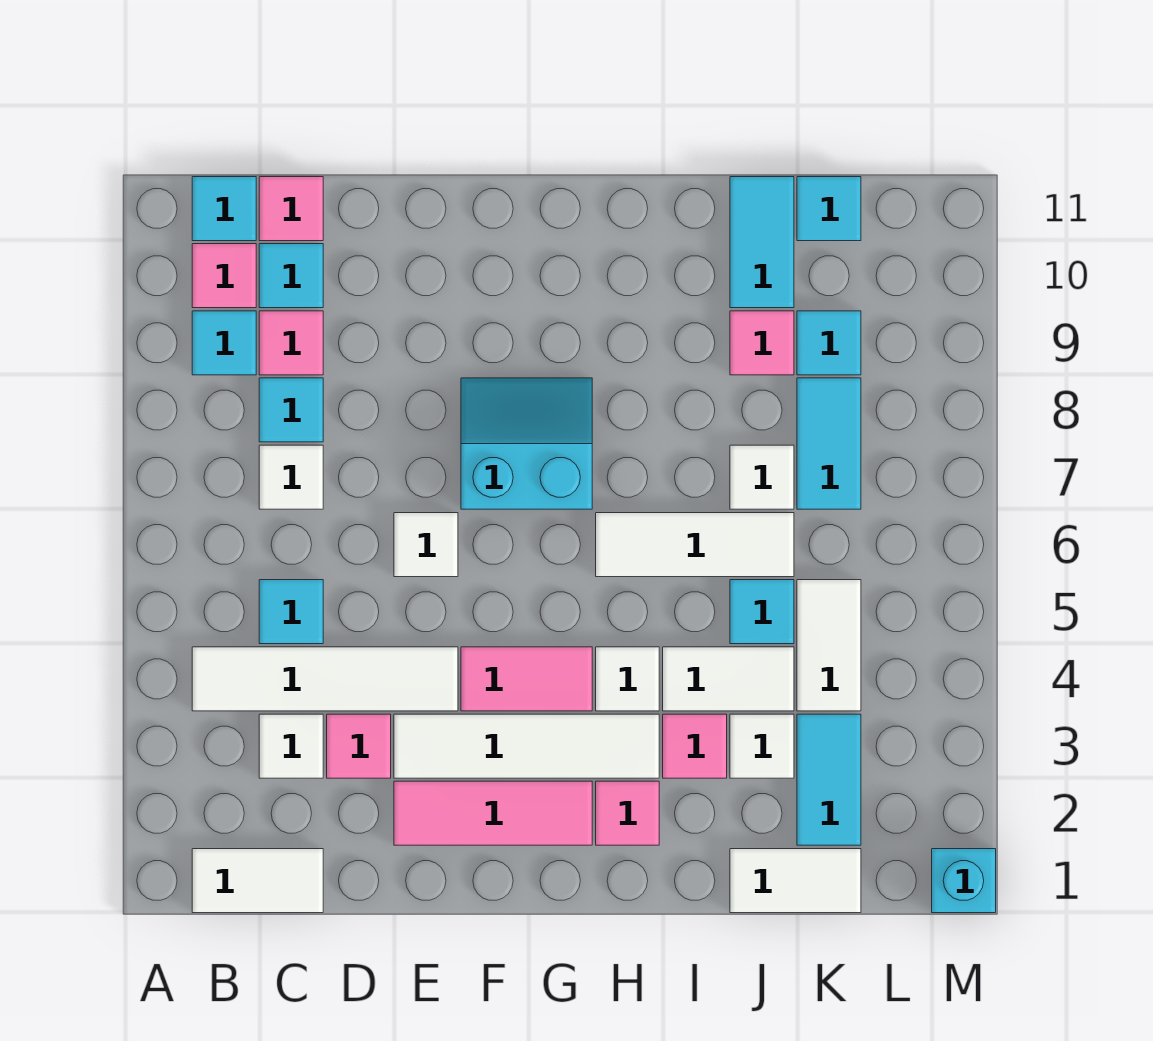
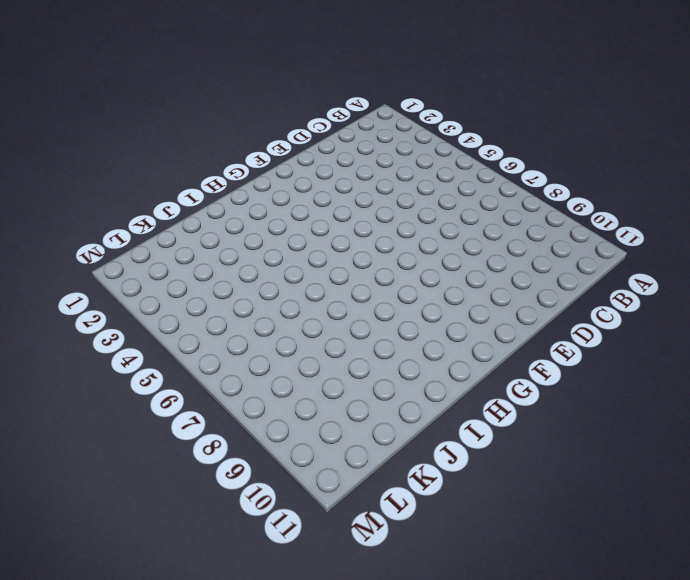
none -> white tile B1:C1 level 1
none -> white tile B4:E4 level 1
none -> cyan tile B9 level 1
none -> pink tile B10 level 1

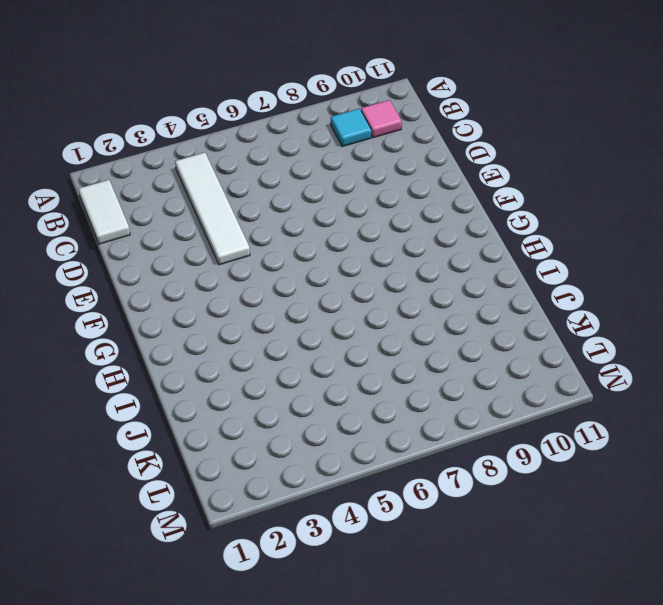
none -> cyan tile B11 level 1
none -> white tile C3 level 1
none -> cyan tile C5 level 1
none -> white tile C7 level 1

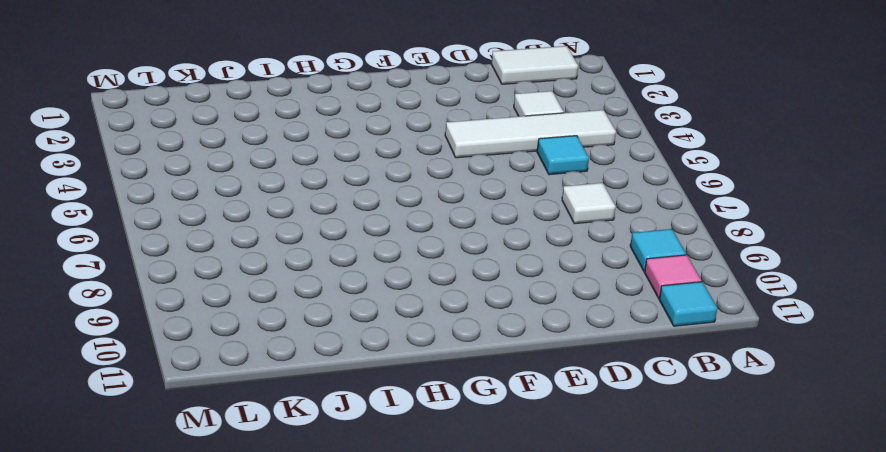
none -> cyan tile C8 level 1
none -> pink tile C9 level 1
none -> cyan tile C10 level 1
none -> pink tile C11 level 1

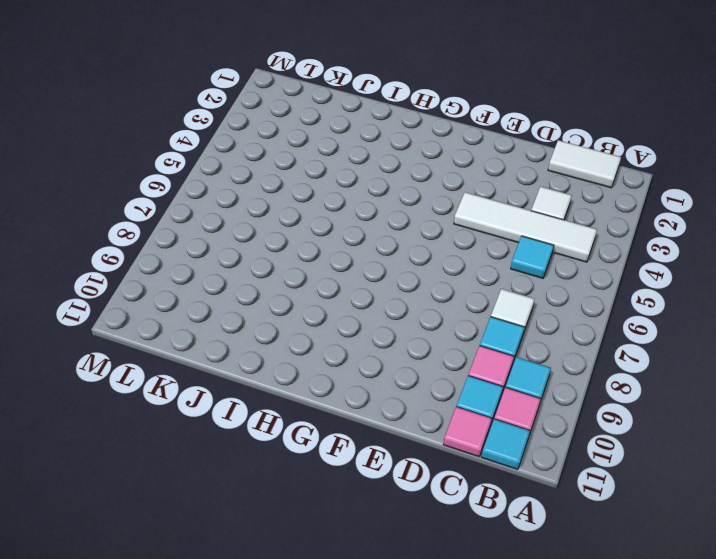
none -> pink tile D3 level 1
none -> pink tile E2:G2 level 1
none -> white tile E3:H3 level 1
none -> white tile E6 level 1

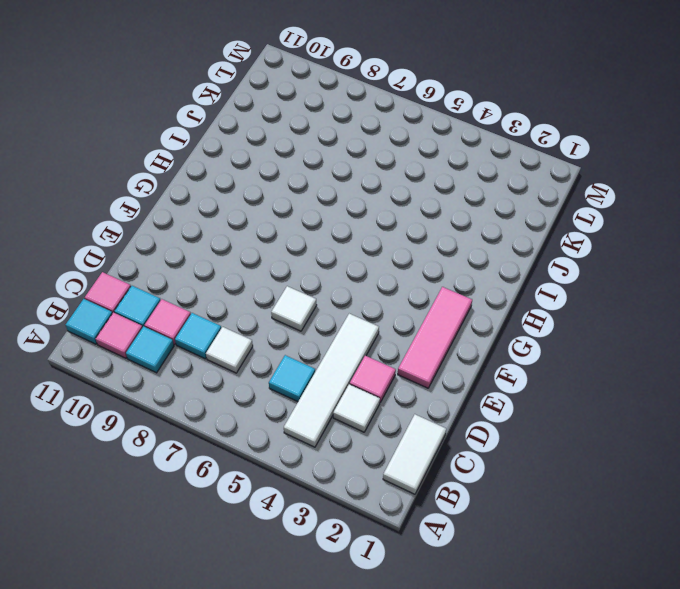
none -> white tile E3:H3 level 1
none -> pink tile F4:G4 level 1
none -> cyan slope F7:G8 level 1 top 7
none -> pink tile H2 level 1

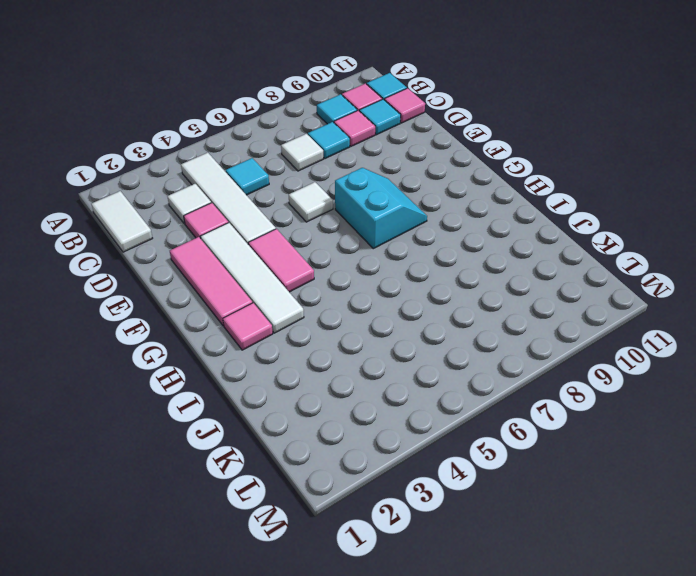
none -> white tile H4 level 1
none -> white tile H6:J6 level 1
none -> pink tile I3 level 1
none -> white tile I4:J4 level 1

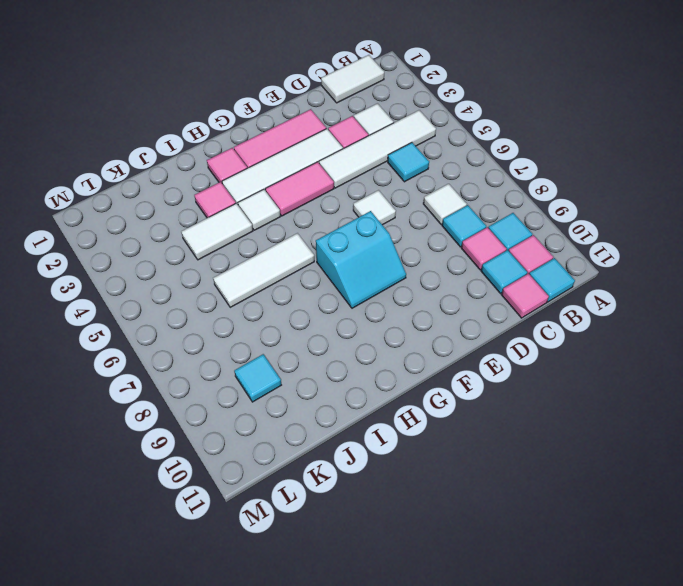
none -> white tile J1:K1 level 1
none -> white tile J3 level 1
none -> cyan tile J5 level 1
none -> white tile J7 level 1

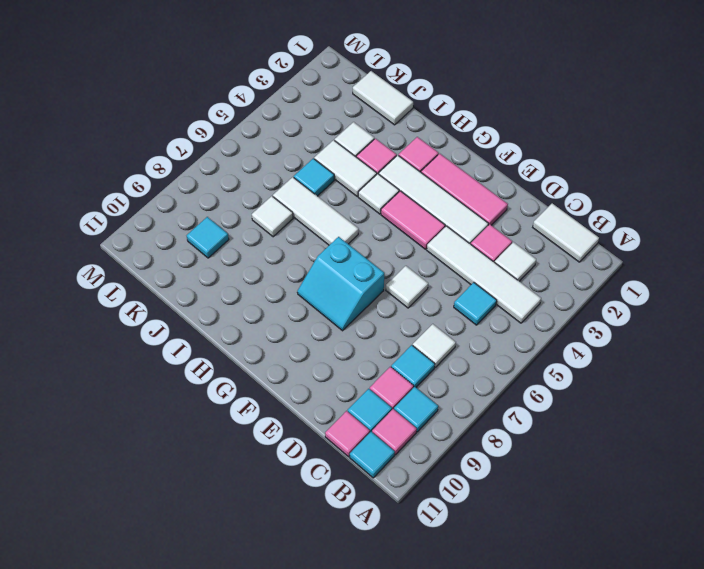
none -> pink tile J9 level 1
none -> cyan tile J10:J11 level 1
none -> cyan tile K2:K3 level 1
none -> white tile K4:K5 level 1

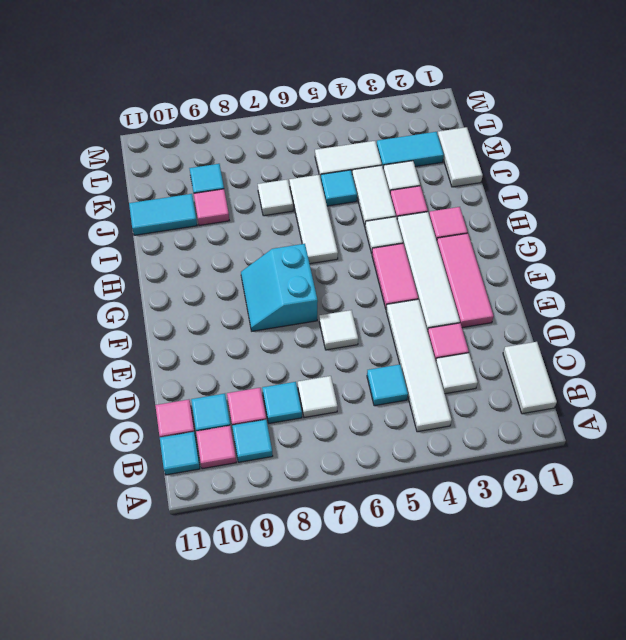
none -> cyan tile K7:K8 level 1
none -> cyan tile K11 level 1
none -> cyan brick M1 level 1

